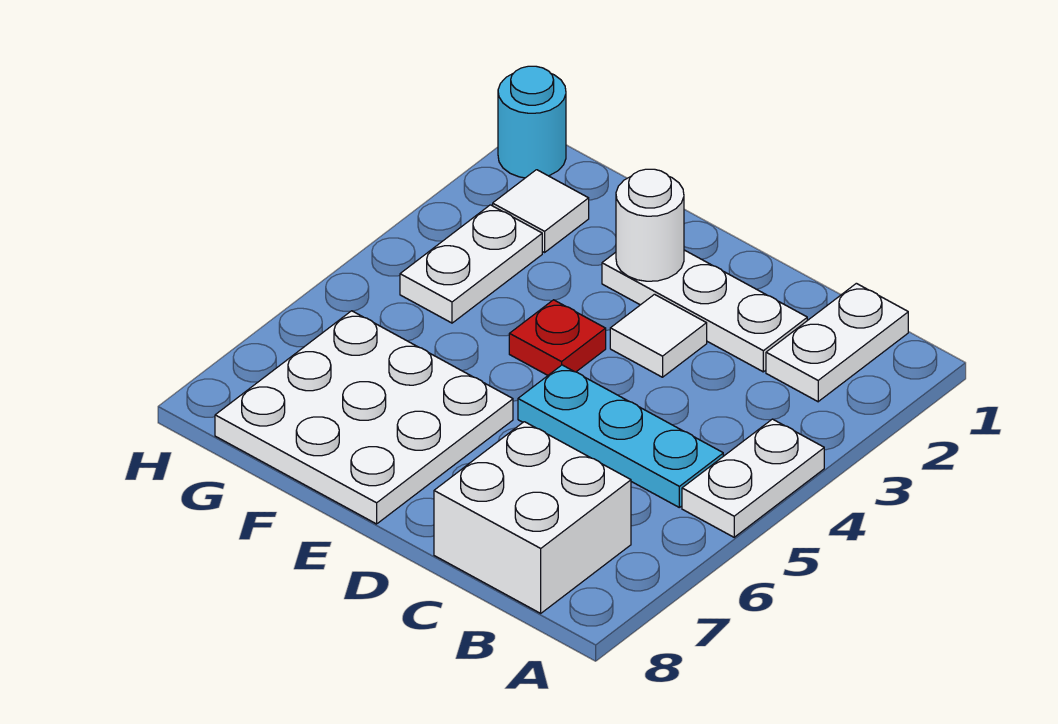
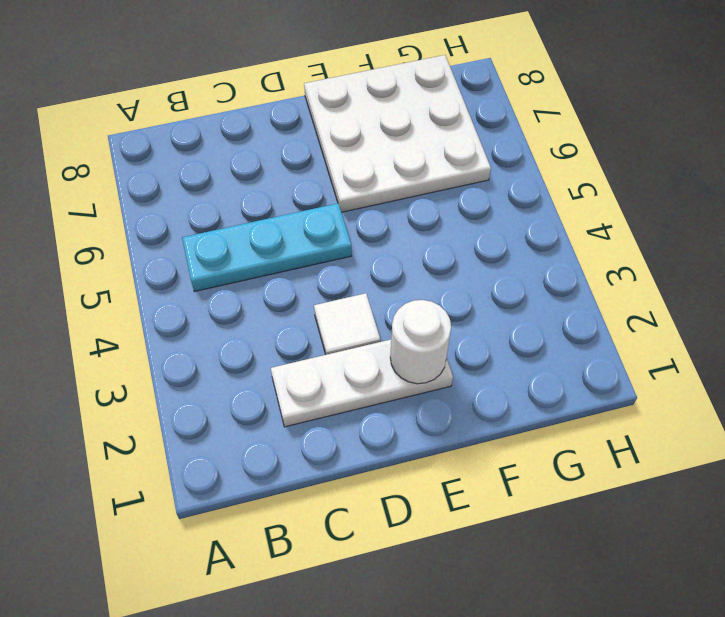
none -> white plate A4:A5 level 1
none -> white plate B1:B2 level 1
none -> white brick B7:C8 level 1

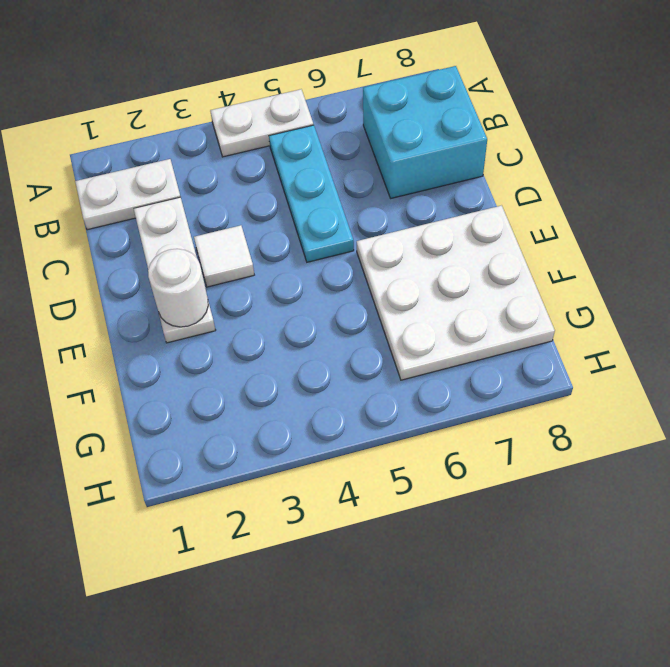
cyan brick B7:C8 level 1 -> white brick B7:C8 level 1
none -> red plate E4 level 1
none -> white tile G2 level 1
none -> white plate G3:G4 level 1

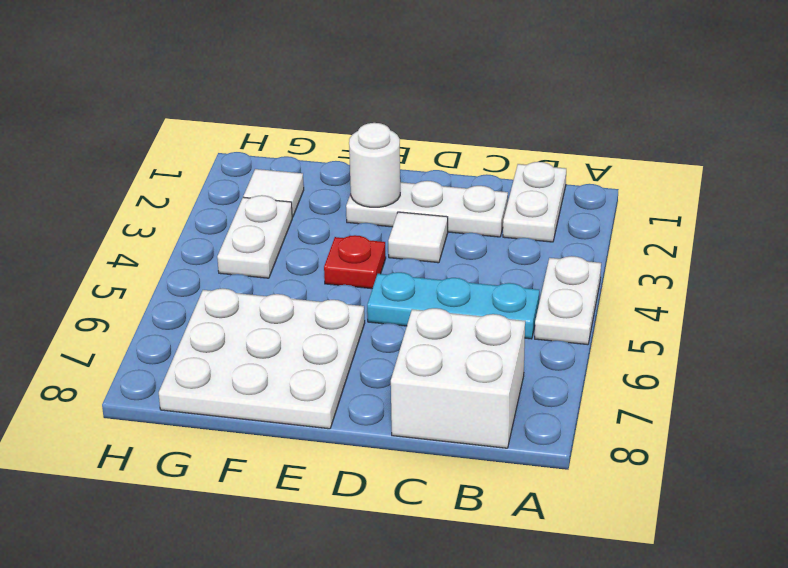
none -> cyan round brick H1 level 1

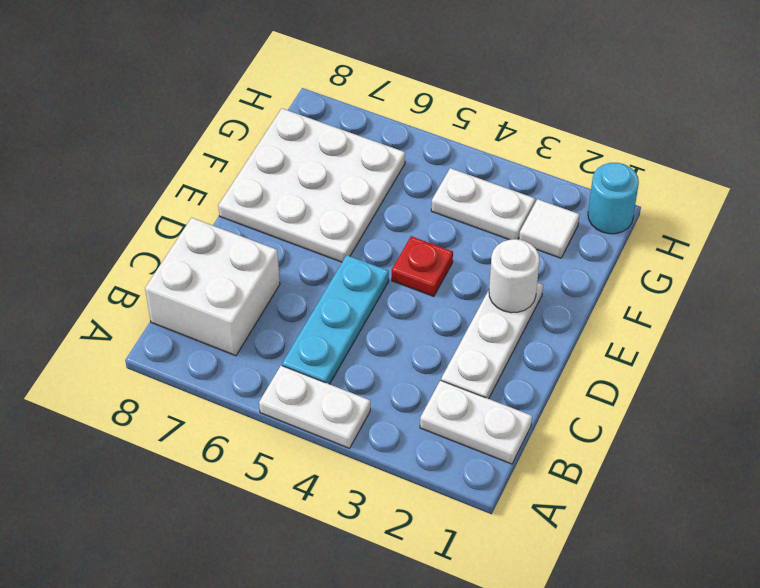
none -> white tile D3 level 1

